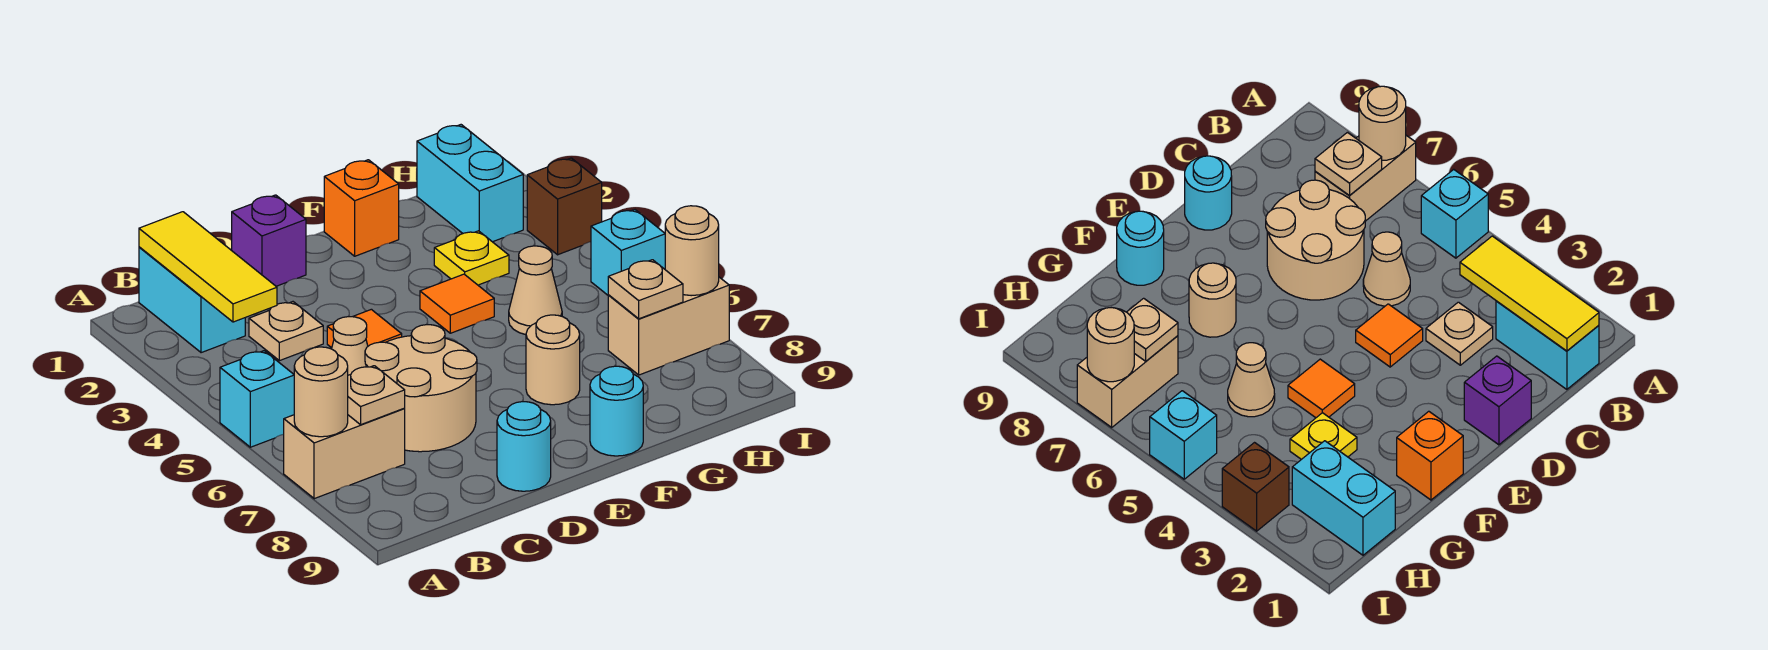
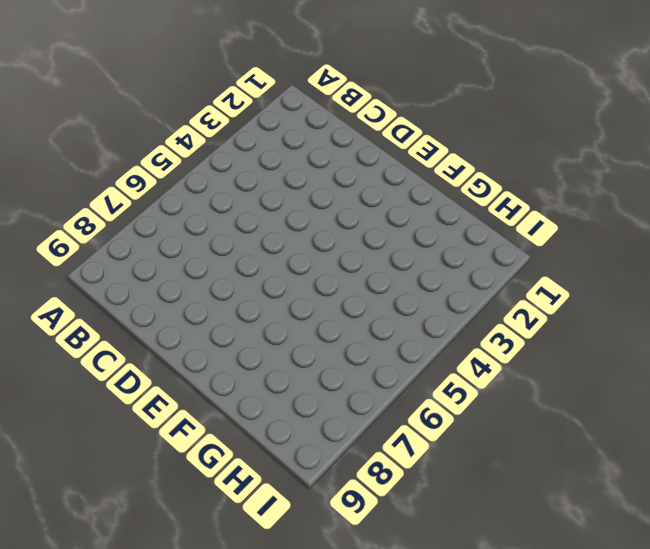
none -> cyan brick A5 level 1
none -> tan brick A7:B7 level 1
none -> cyan brick B1:B2 level 1

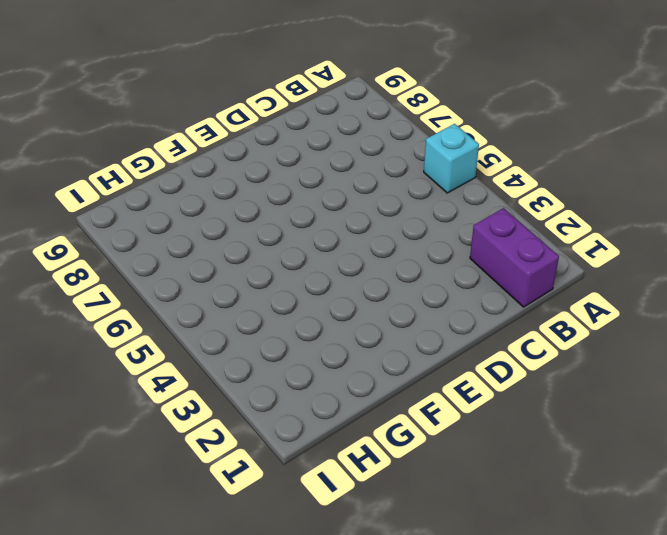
purple brick B1:B2 level 1 -> cyan brick B1:B2 level 1
none -> tan brick A7:B7 level 1
none -> tan plate C3 level 1
none -> tan cone C5 level 1

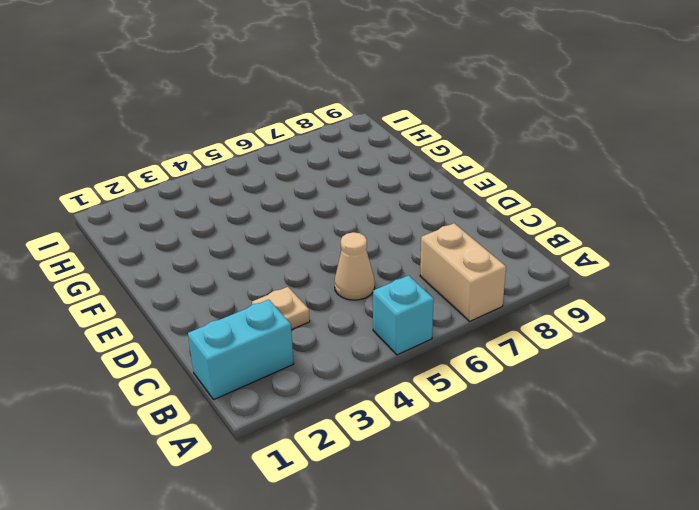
none -> tan round brick C6:D7 level 1
none -> purple brick D1 level 1
none -> orange tile D4 level 1

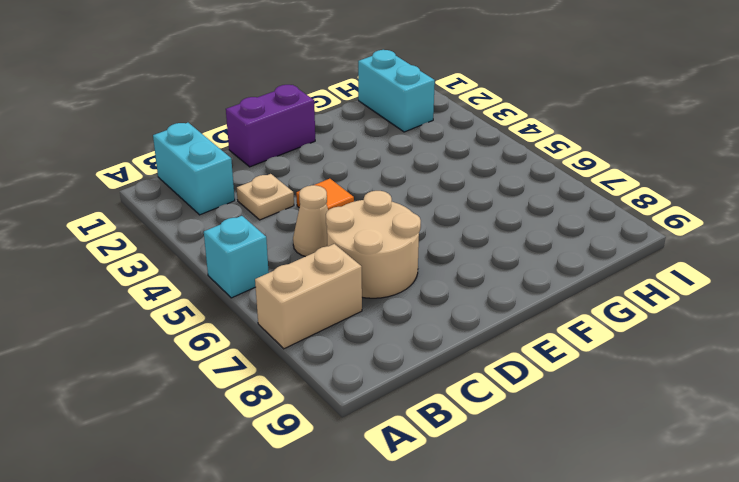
purple brick D1:E1 level 1 -> purple brick D1 level 1
none -> cyan round brick D9 level 1
none -> orange brick F1 level 1
none -> orange tile F4 level 1

